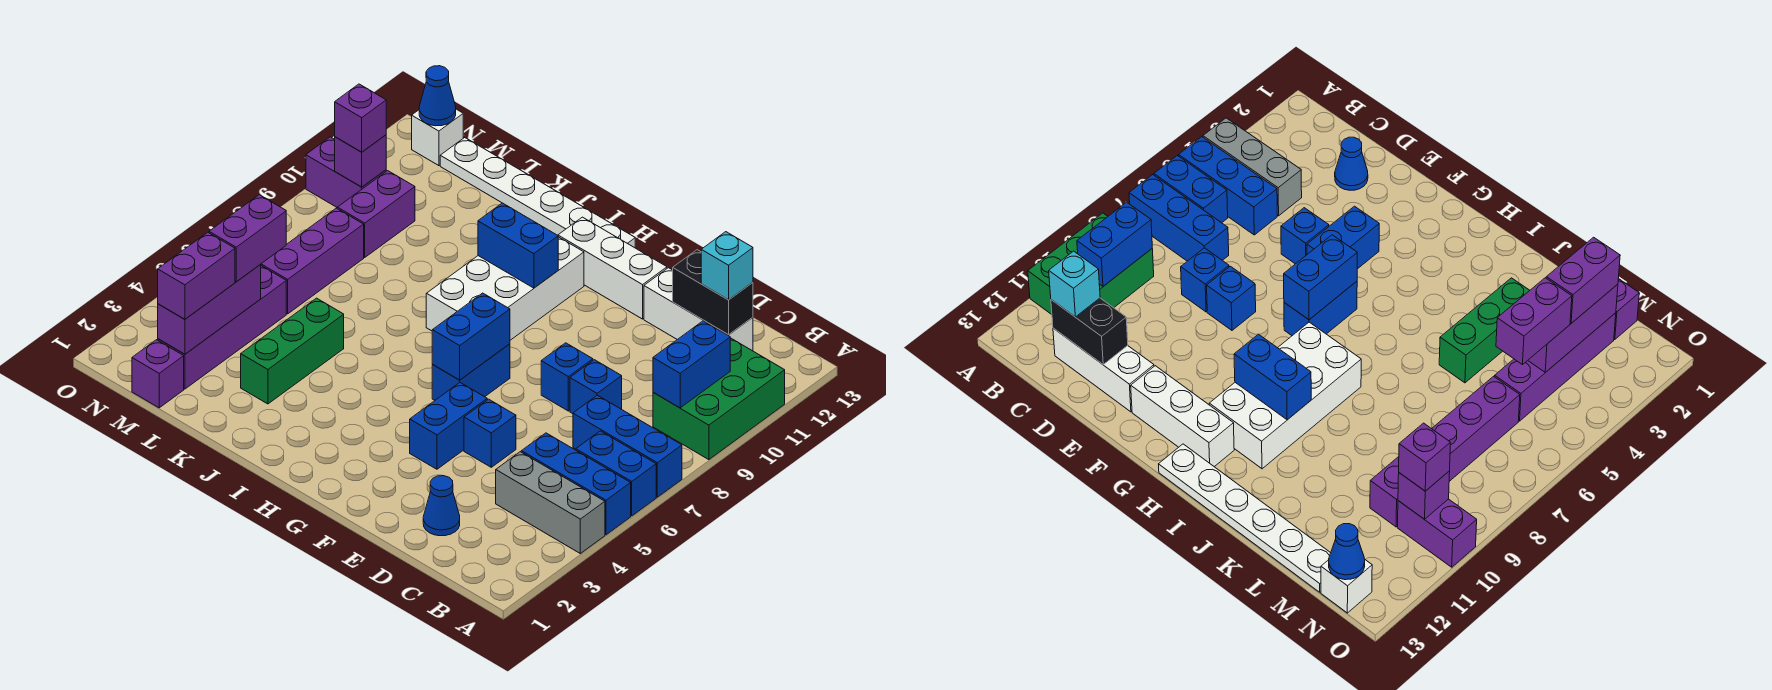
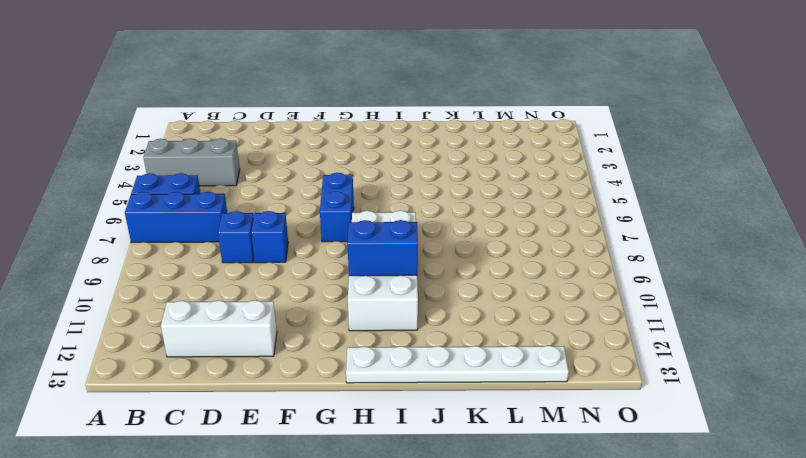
none -> blue brick A5:C5 level 1
none -> green brick A9:B11 level 1
none -> blue cone D2 level 1
none -> blue brick E5 level 1

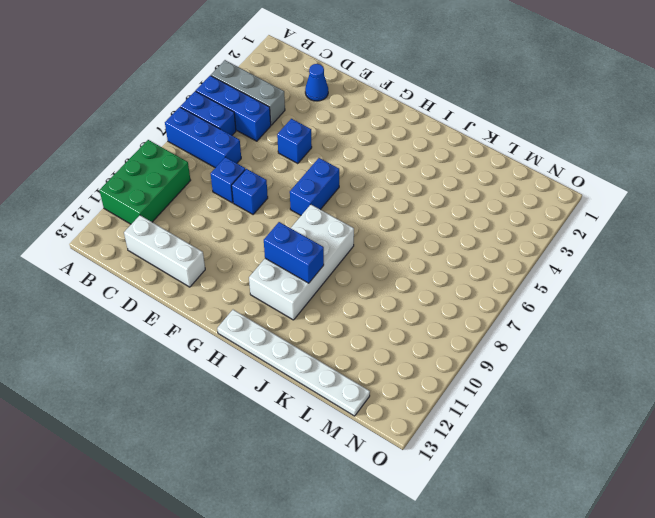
none -> blue brick F4:F5 level 1
none -> white brick F12:H12 level 1
none -> green brick K3:K5 level 1
none -> purple brick M1 level 1

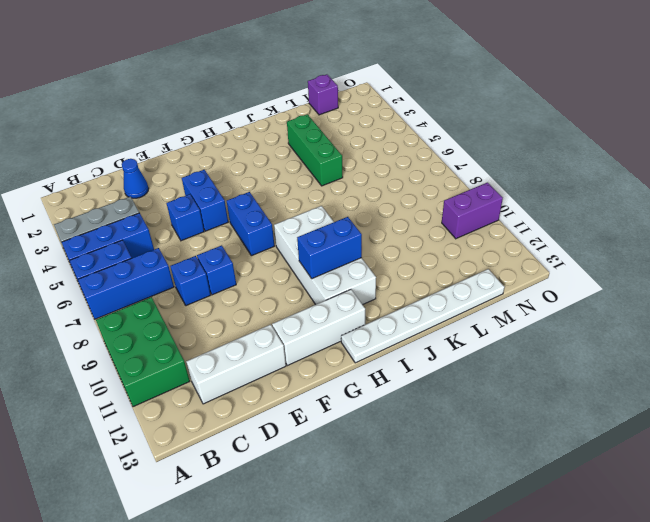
none -> purple brick M2:M5 level 1
none -> purple brick M6:M8 level 1
none -> purple brick M9:M10 level 1
none -> white brick N13 level 1

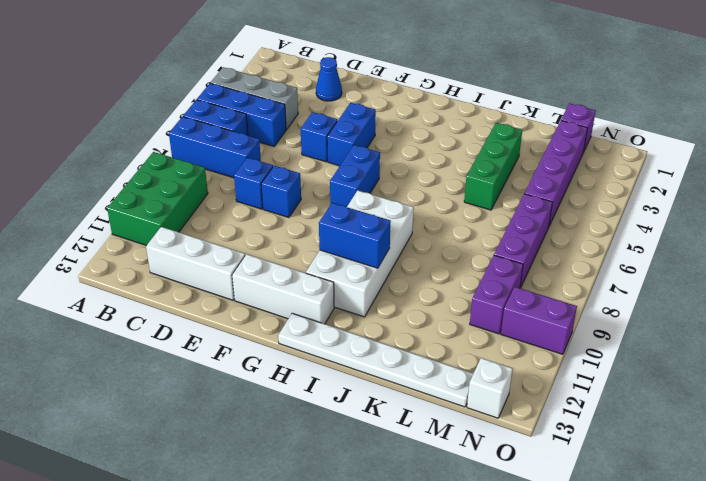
none -> blue brick B9:B10 level 2
none -> black brick C12:D12 level 2
none -> blue brick G6:G7 level 2
none -> purple brick M2:M4 level 2

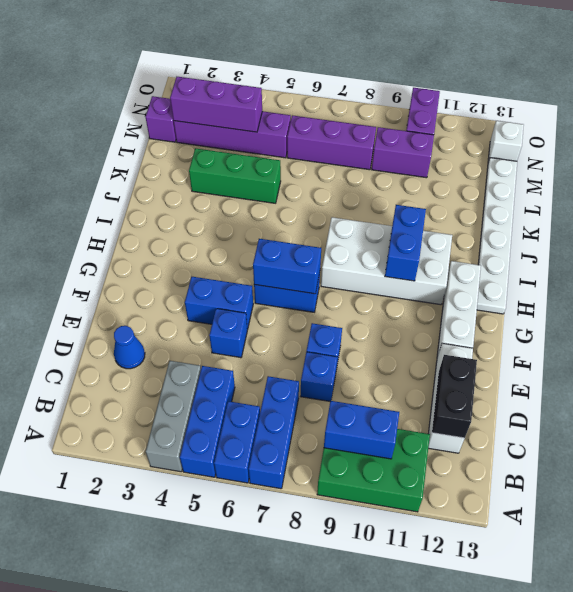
none -> purple brick N10 level 2
none -> blue cone N13 level 2
none -> cyan brick C12 level 3
none -> purple brick M2:M3 level 3

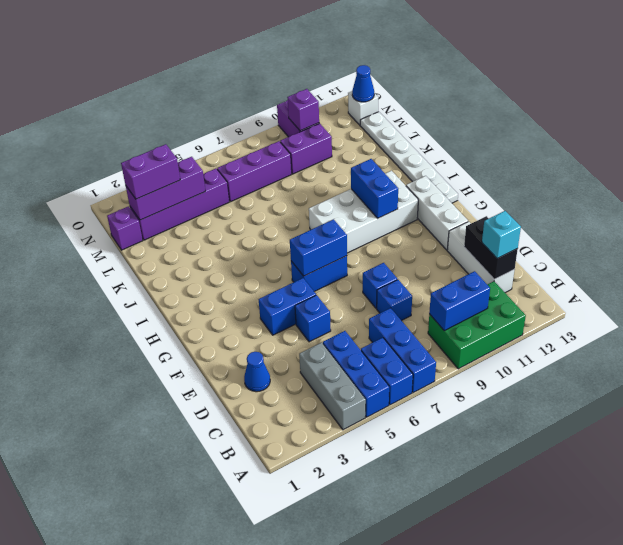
none -> green brick K3:K5 level 1
none -> purple brick M4:M5 level 3
none -> purple brick N10 level 3

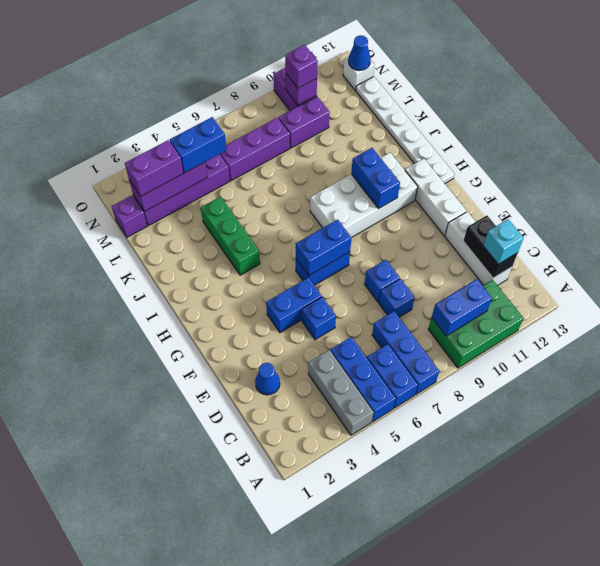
green brick I4:K4 level 1 -> green brick K3:K5 level 1
blue brick M4:M5 level 3 -> purple brick M4:M5 level 3

